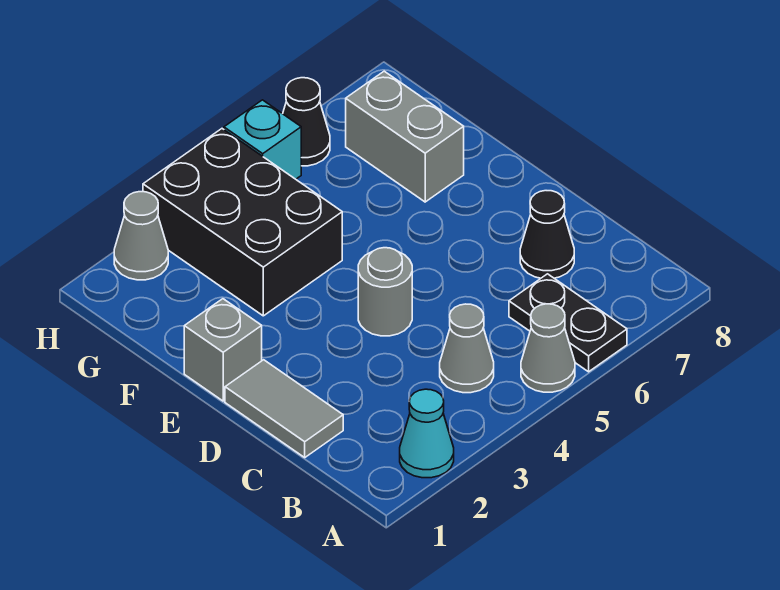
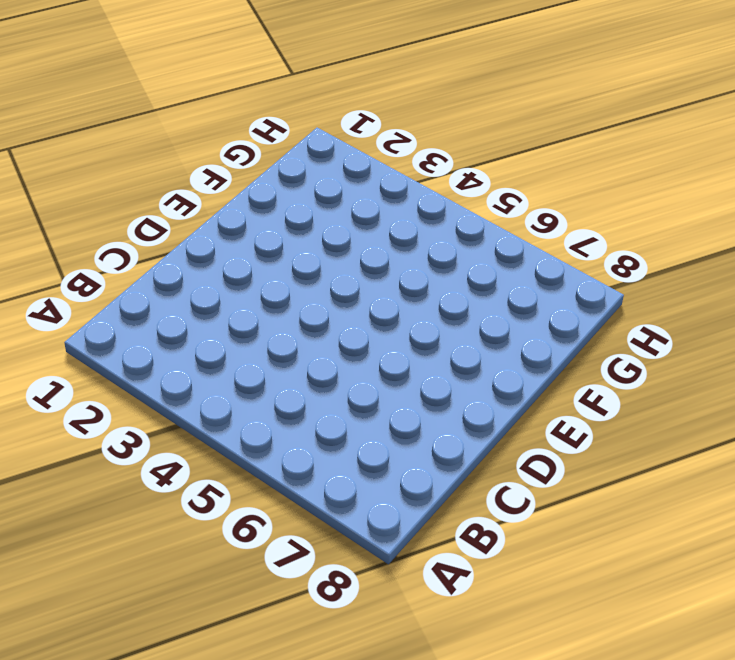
none -> cyan cone A2 level 1
none -> grey cone A5 level 1
none -> black plate A6:B6 level 1

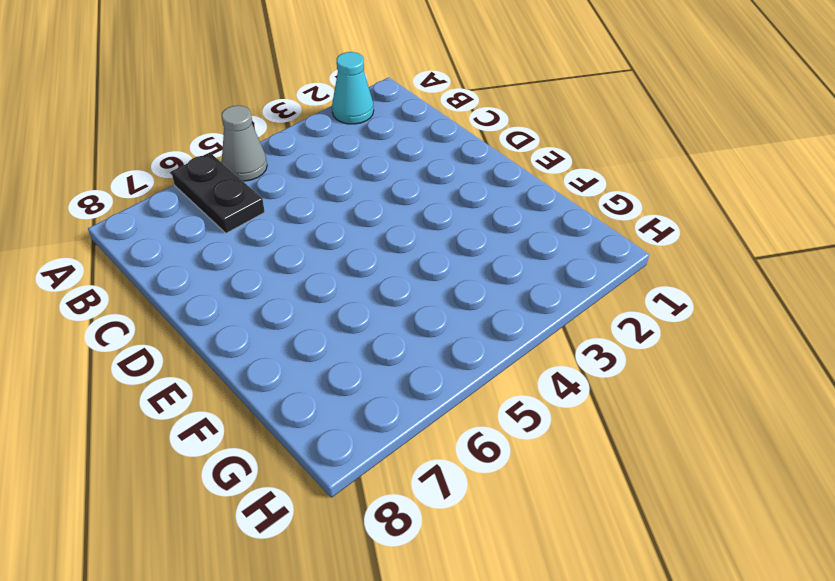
none -> grey cone B4 level 1
none -> grey tile C1:D1 level 1
none -> black cone C7 level 1

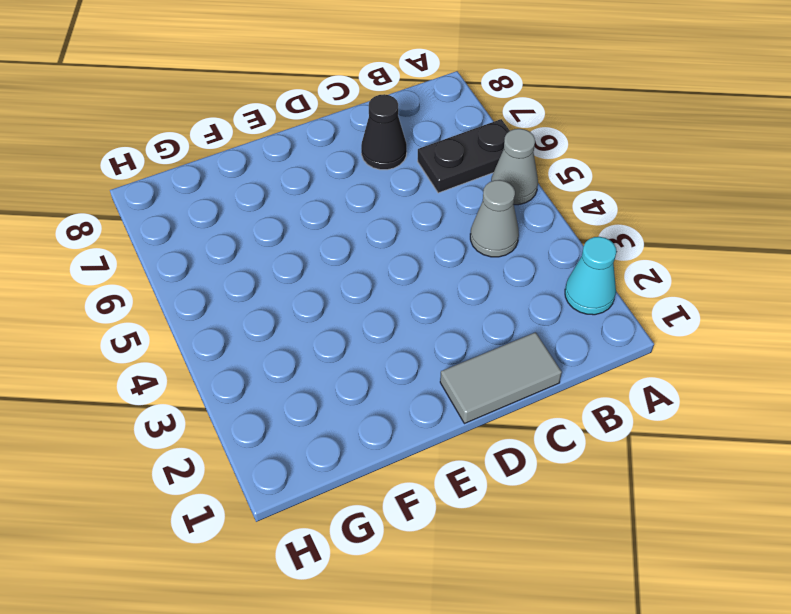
none -> grey round brick D4 level 1
none -> grey brick E1 level 1
none -> black brick F3:H4 level 1

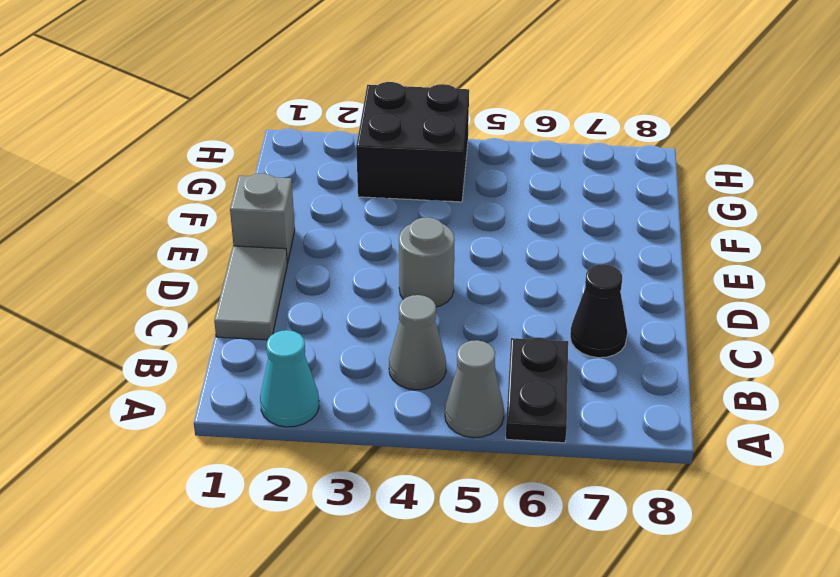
black brick G3:H4 level 1 -> black brick F3:H4 level 1
none -> grey brick F7:G7 level 1
none -> grey cone H2 level 1
none -> cyan brick H5 level 1

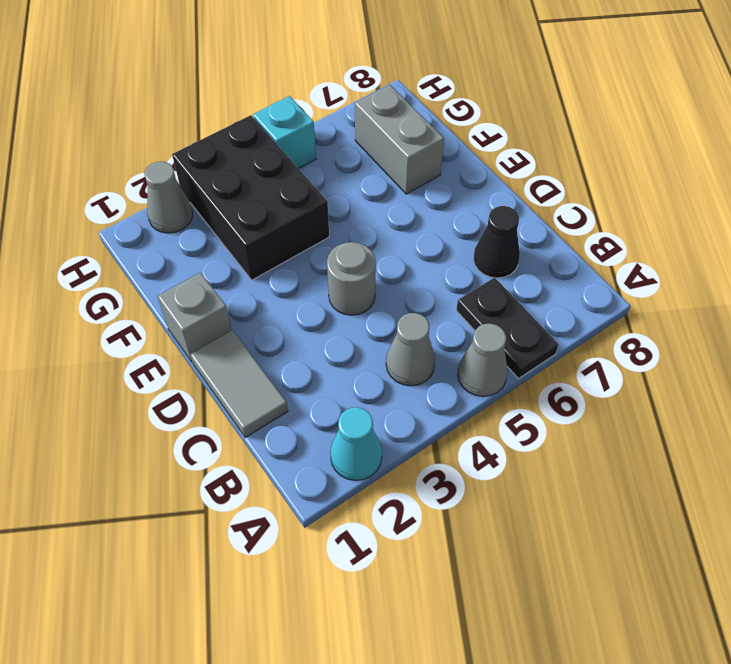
none -> black cone H6 level 1

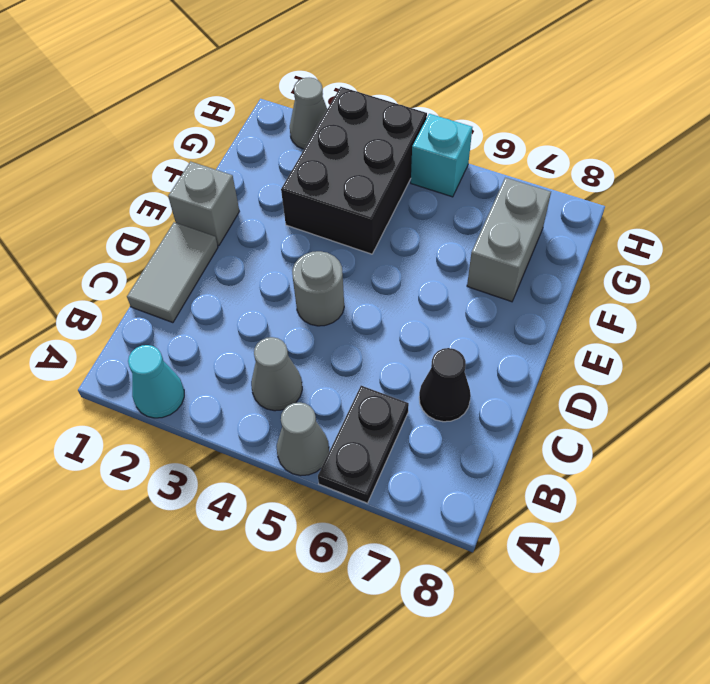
none -> black cone H6 level 1

